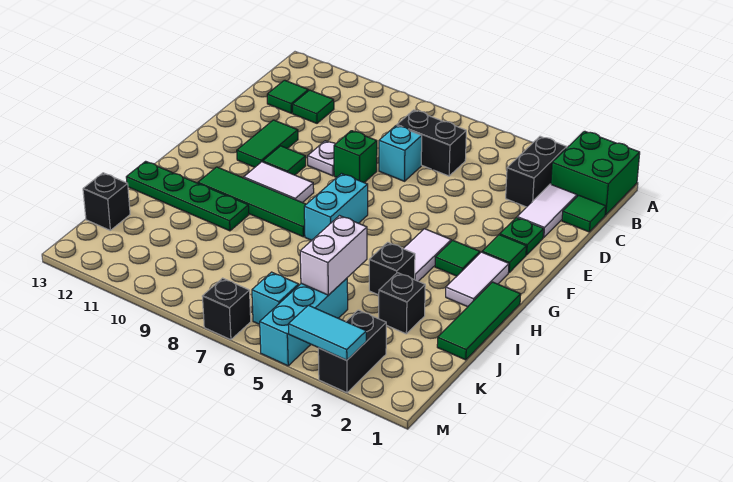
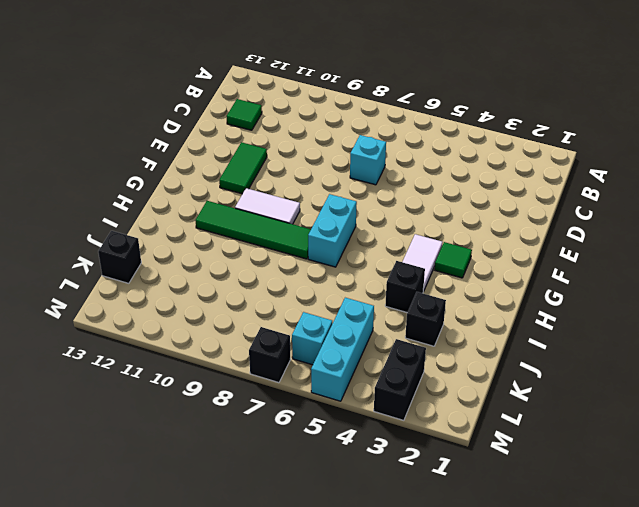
none -> green brick A1:B2 level 1
none -> black brick B3:C3 level 1
none -> green tile C1 level 1
none -> white tile C2:D2 level 1

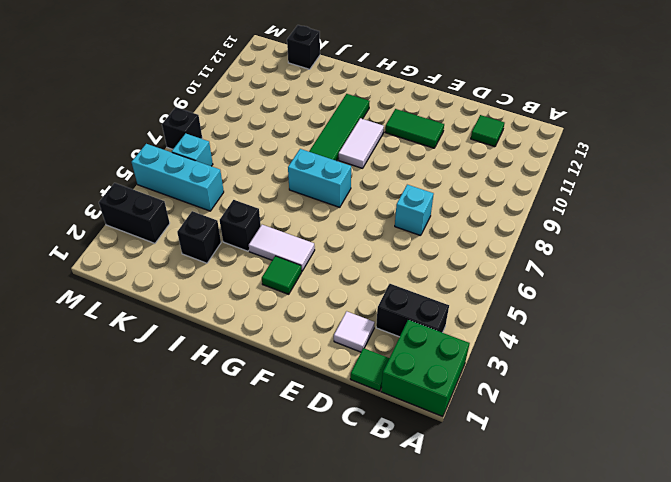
white tile D2 level 1 -> white tile C2:D2 level 1
none -> black brick C6:C7 level 1
none -> green tile C11 level 1
none -> green plate E2 level 1
none -> green brick E8 level 1

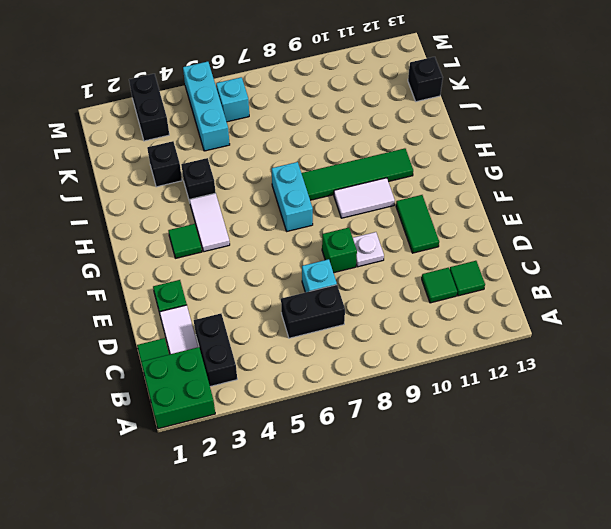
none -> green tile F2 level 1
none -> green tile F10 level 1
none -> white tile G2:H2 level 1
none -> green tile H1:J1 level 1

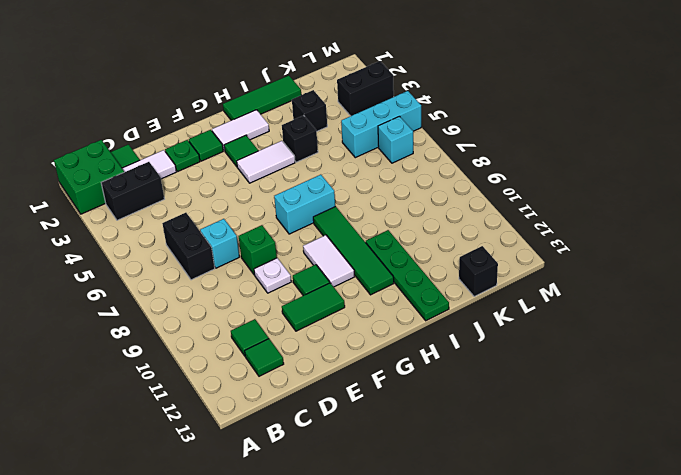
none -> black brick M7 level 1
none -> white brick J5:K5 level 2
none -> cyan tile M3:M4 level 2

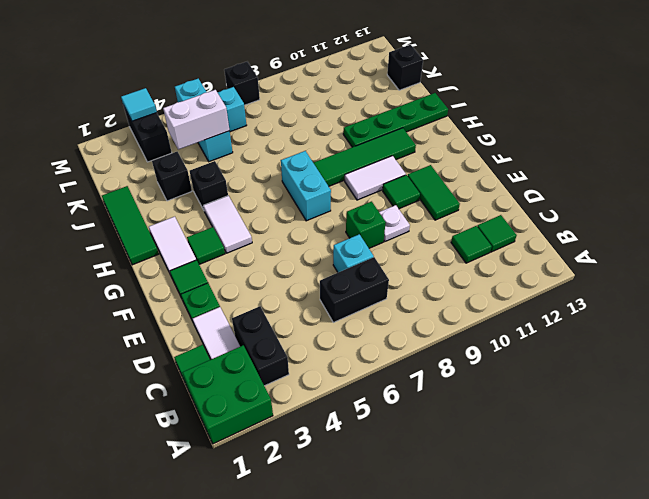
white brick K4:K5 level 2 -> white brick J5:K5 level 2
cyan tile M3 level 2 -> cyan tile M3:M4 level 2

